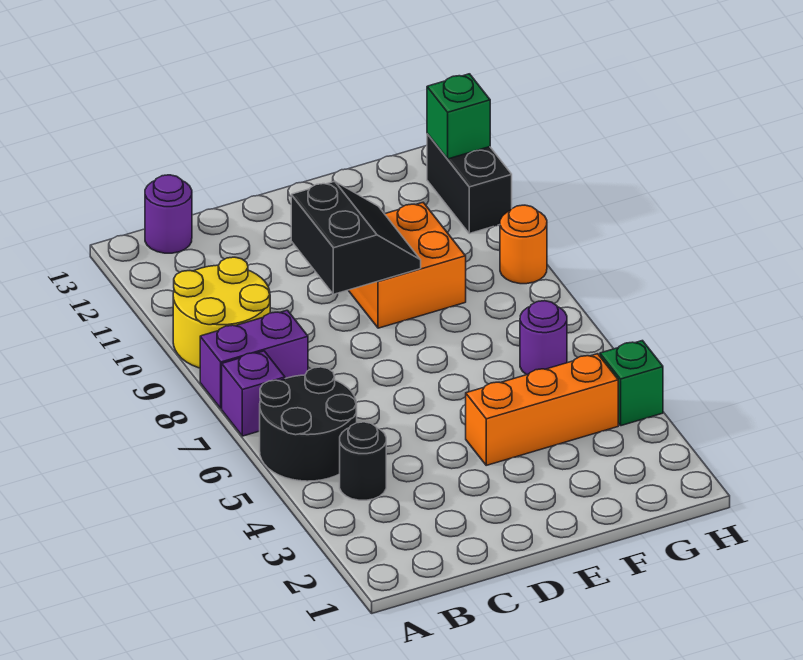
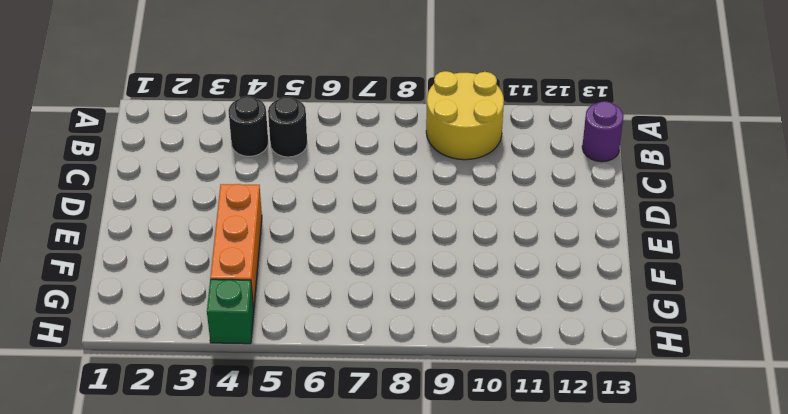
black round brick B5 level 1 -> black round brick A5:B6 level 1
none -> purple brick A7 level 1
none -> purple brick A8:B8 level 1
none -> orange brick E9:F10 level 1

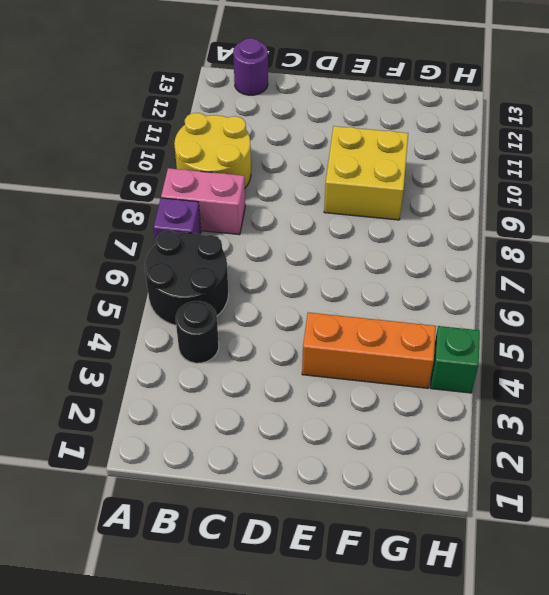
pink brick A8:B8 level 1 -> purple brick A8:B8 level 1
yellow brick E9:F10 level 1 -> orange brick E9:F10 level 1
none -> purple round brick G6 level 1
none -> orange round brick H9 level 1
none -> black brick H11:H12 level 1

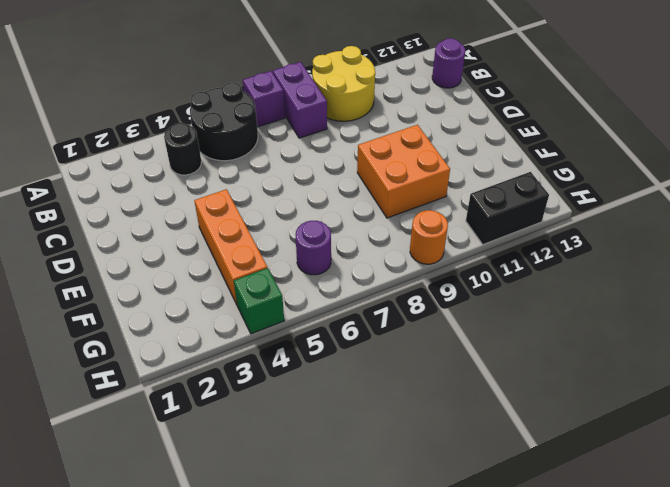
none -> black slope D9:E10 level 2 top D
none -> green brick H12 level 2

